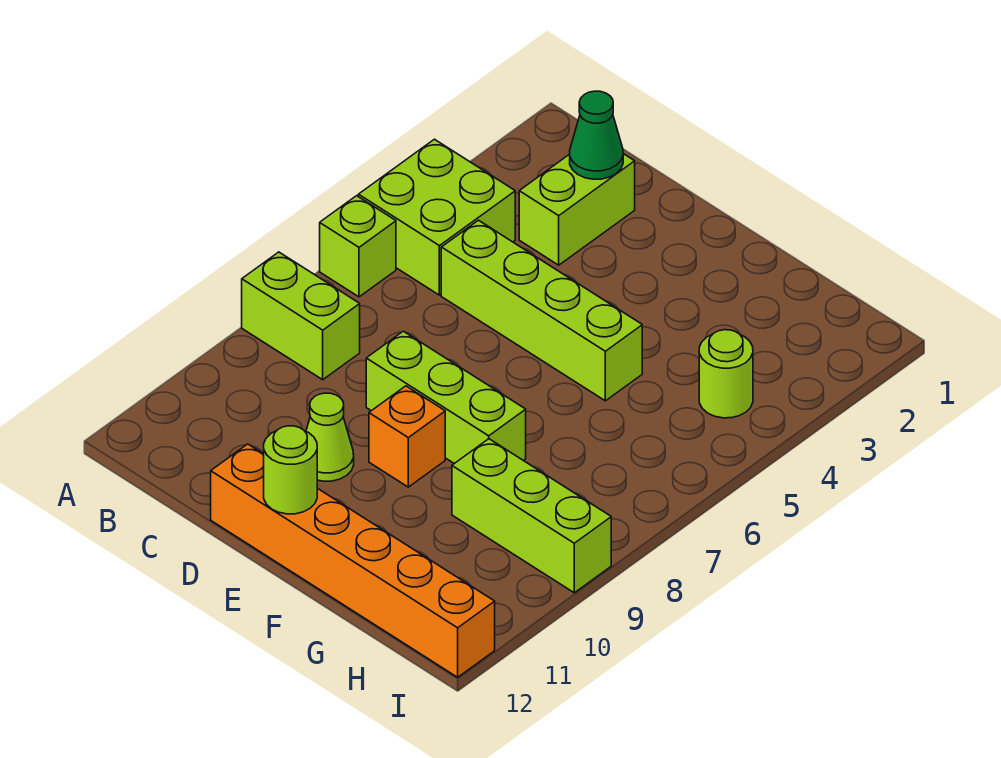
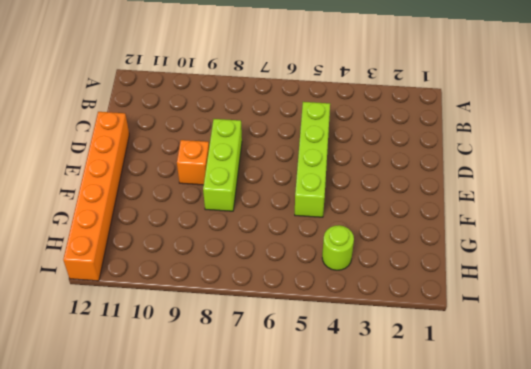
none -> lime brick A4:B5 level 1
none -> lime brick A6 level 1
none -> lime brick A8:B8 level 1

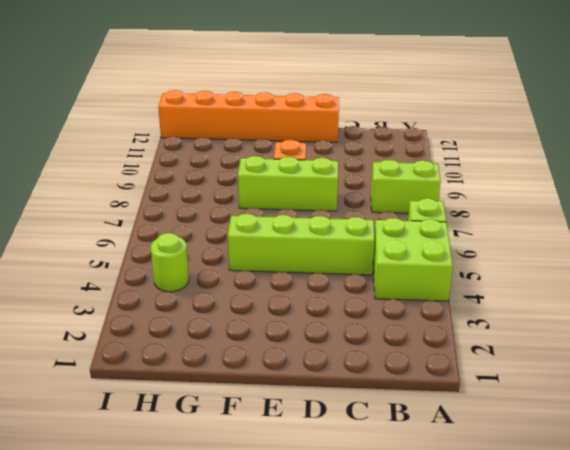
none -> lime brick C2:C3 level 1
none -> lime cone D10 level 1
none -> lime brick G9:I9 level 1

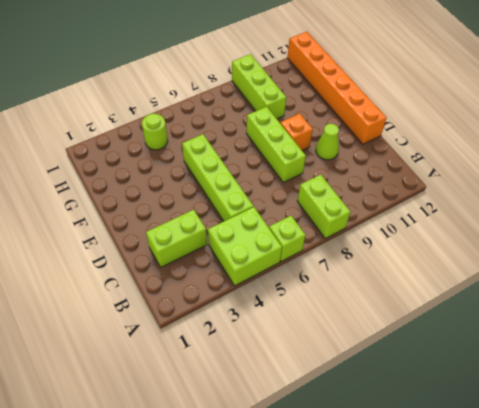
none -> green cone C2 level 2
none -> lime round brick E12 level 2

